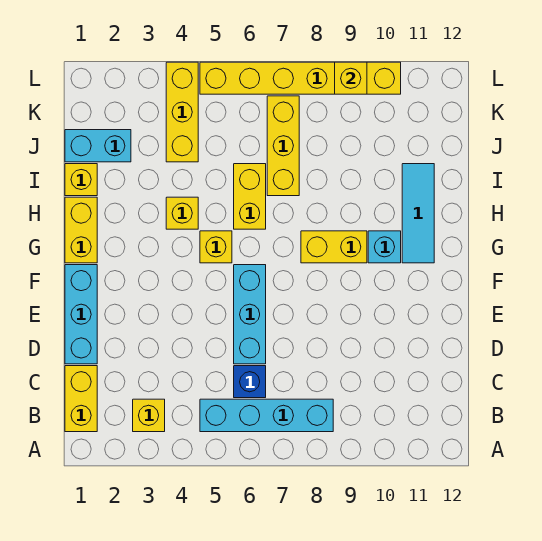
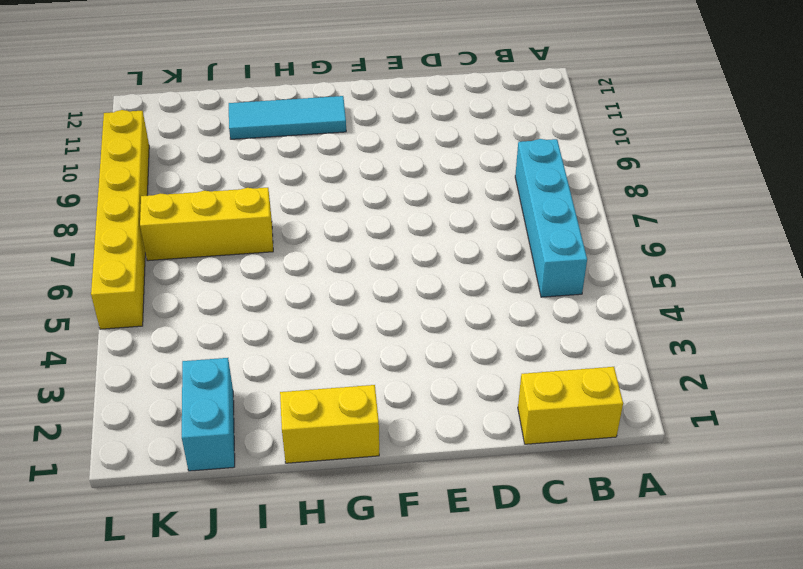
none -> yellow brick B3 level 1
none -> blue brick C6 level 1
none -> cyan brick D1:F1 level 1

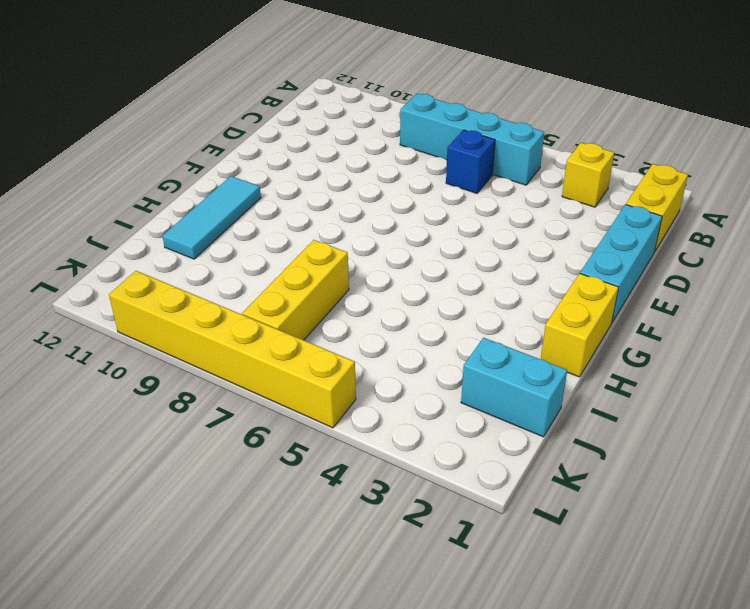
none -> cyan brick D6:F6 level 1
none -> yellow brick G5 level 1
none -> yellow brick G8:G9 level 1

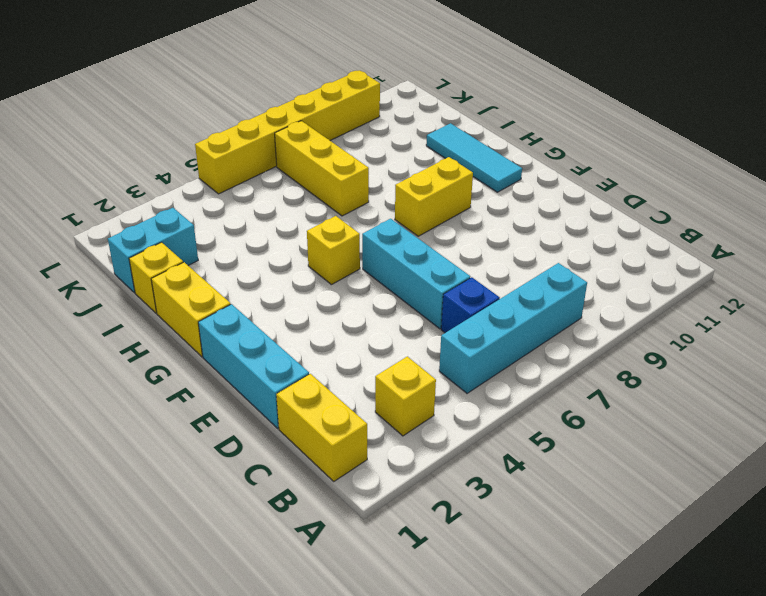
none -> cyan brick G10 level 1
none -> yellow brick H4 level 1
none -> yellow brick H6:I6 level 1

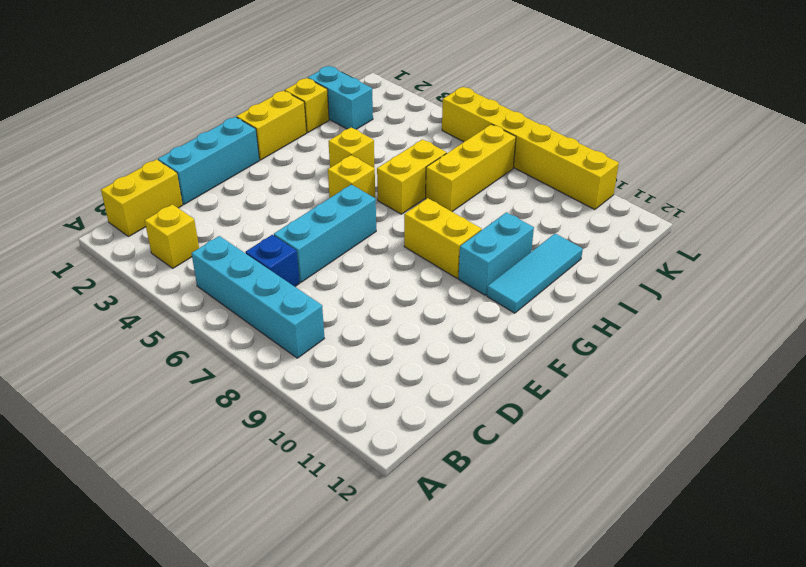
cyan brick G10:H10 level 1 -> cyan brick G10 level 1
none -> yellow brick J4:L4 level 1
none -> yellow brick L9 level 2

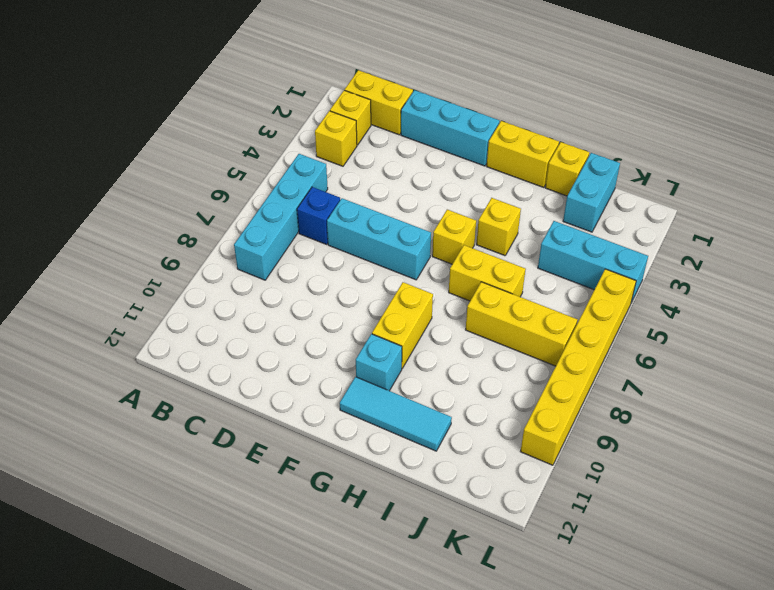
yellow brick B2 level 1 -> yellow brick L9 level 2
cyan brick J4:L4 level 1 -> yellow brick J4:L4 level 1

